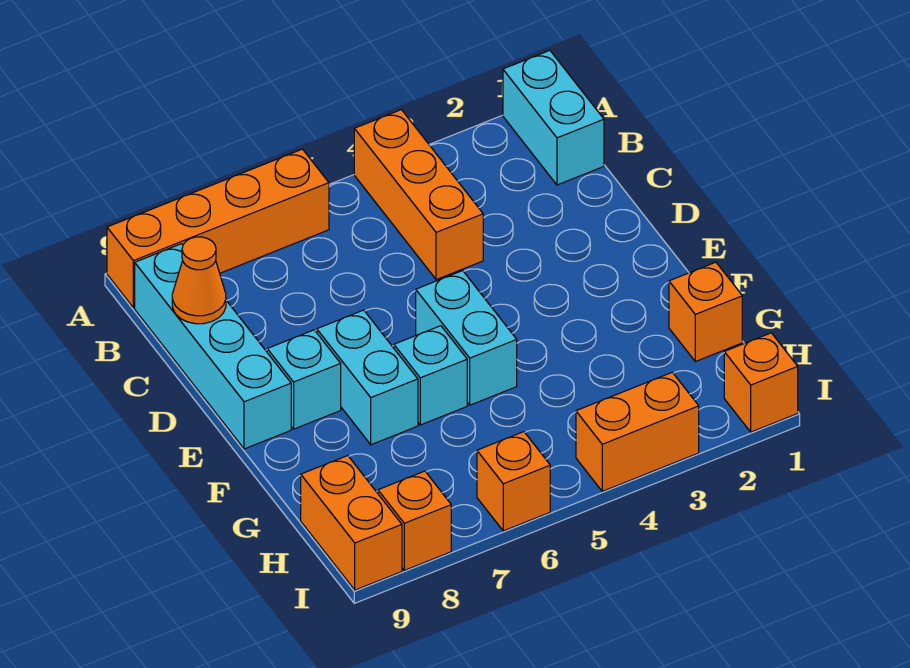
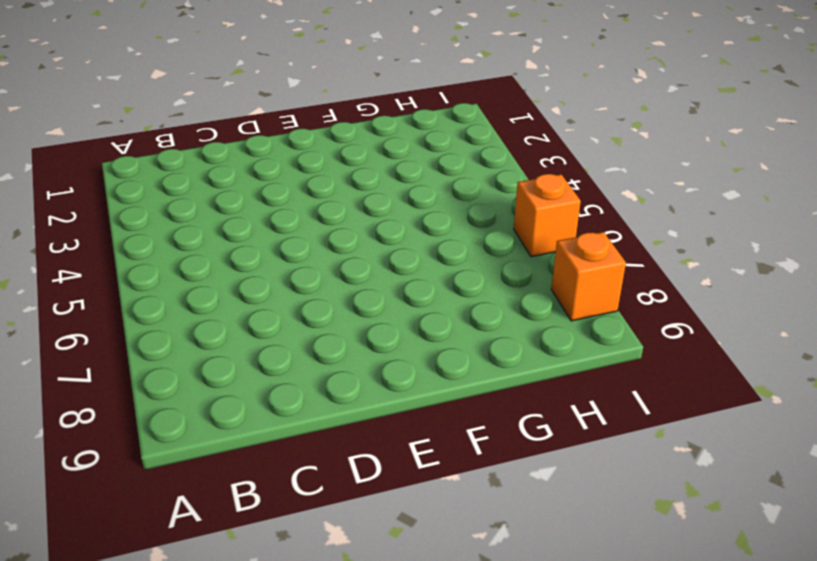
none -> cyan brick A1:B1 level 1
none -> orange brick A4:C4 level 1
none -> orange brick A6:A9 level 1

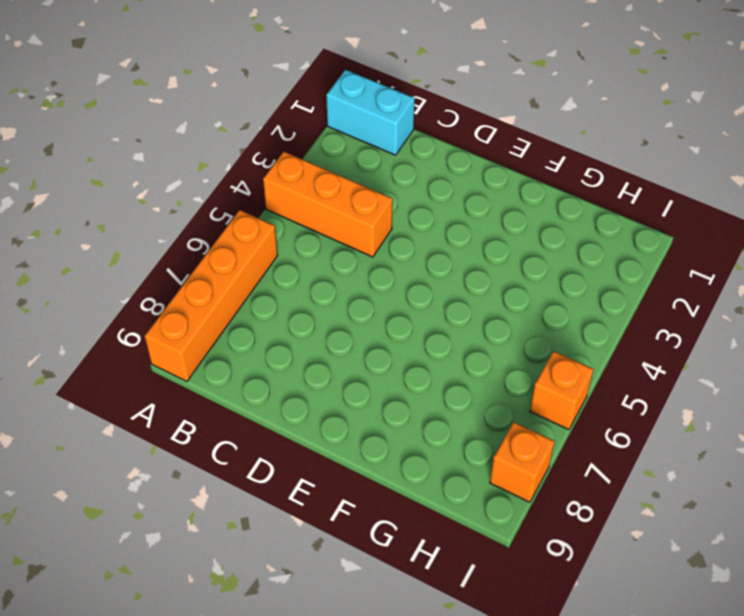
none -> cyan brick B9:E9 level 1
none -> cyan brick E5:F5 level 1
none -> cyan brick E7:F7 level 1

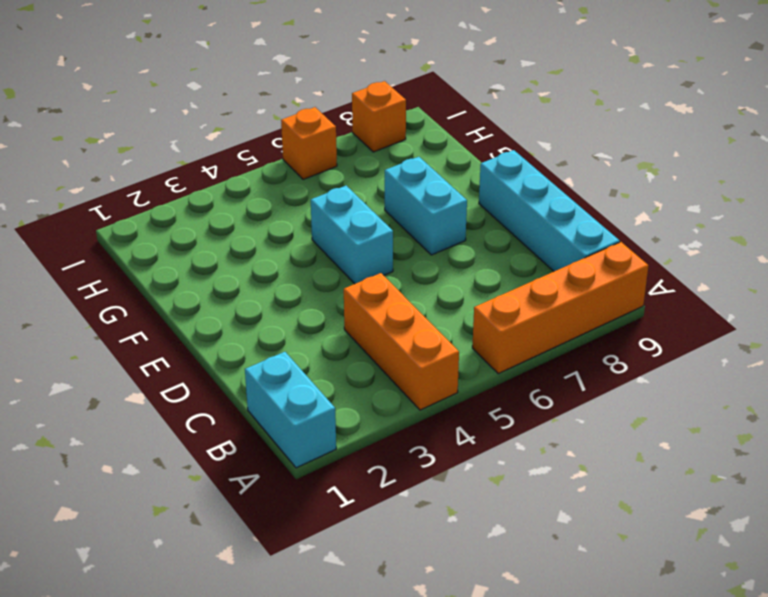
none -> cyan brick E8 level 1
none -> cyan brick F6 level 1
none -> orange brick G1 level 1

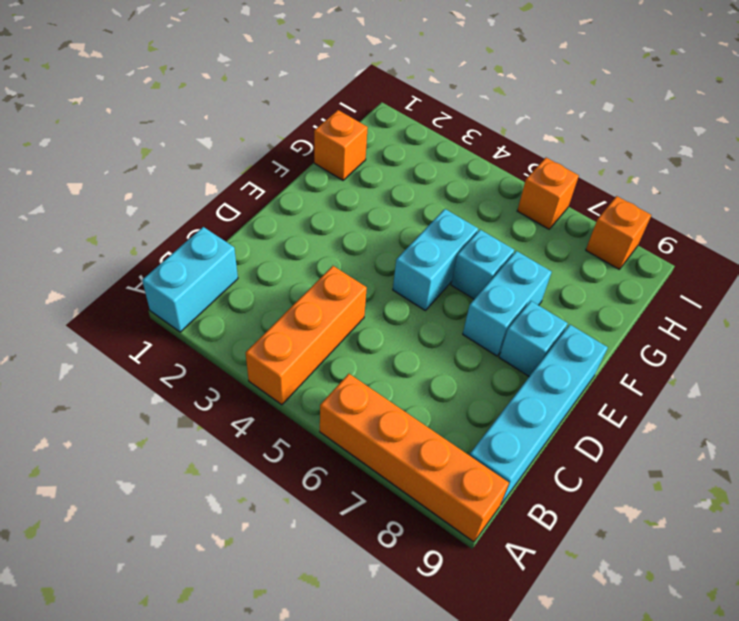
none -> orange brick H9:I9 level 1
none -> orange brick I1 level 1
none -> orange brick I3:I4 level 1

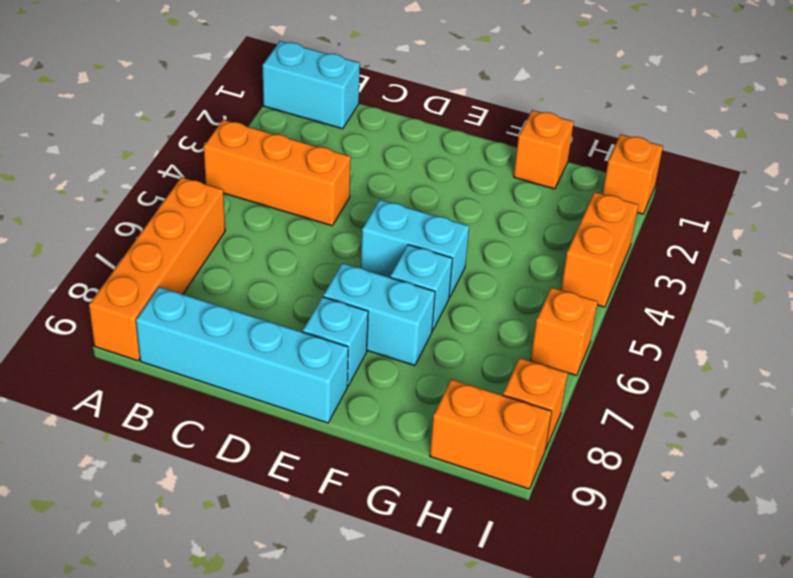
none -> orange cone C9 level 2

